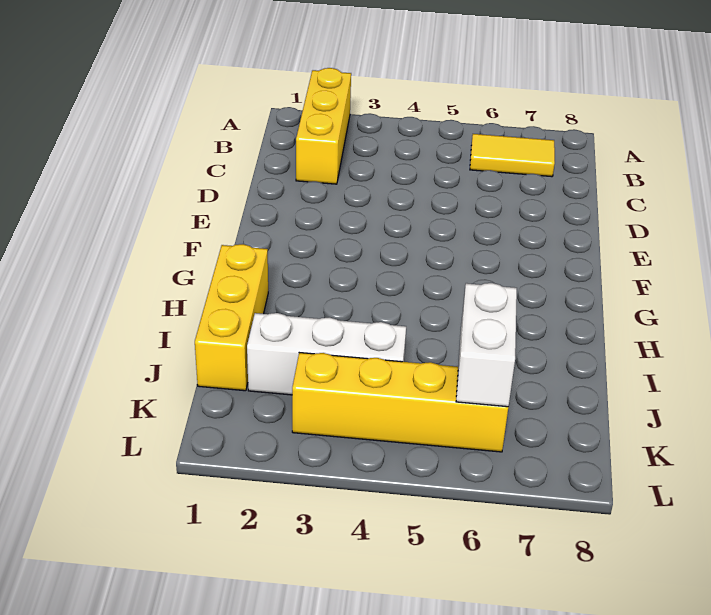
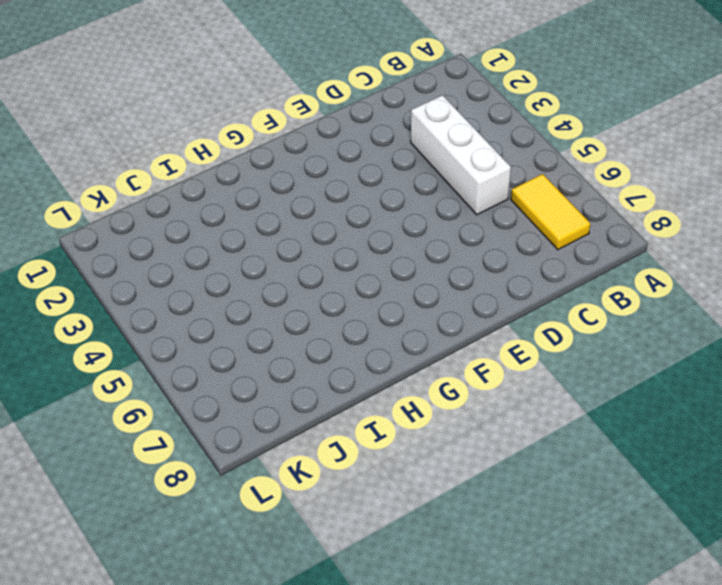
white brick C3:C5 level 1 -> white brick J2:J4 level 1
none -> yellow brick A2:C2 level 1
none -> yellow brick H1:J1 level 1

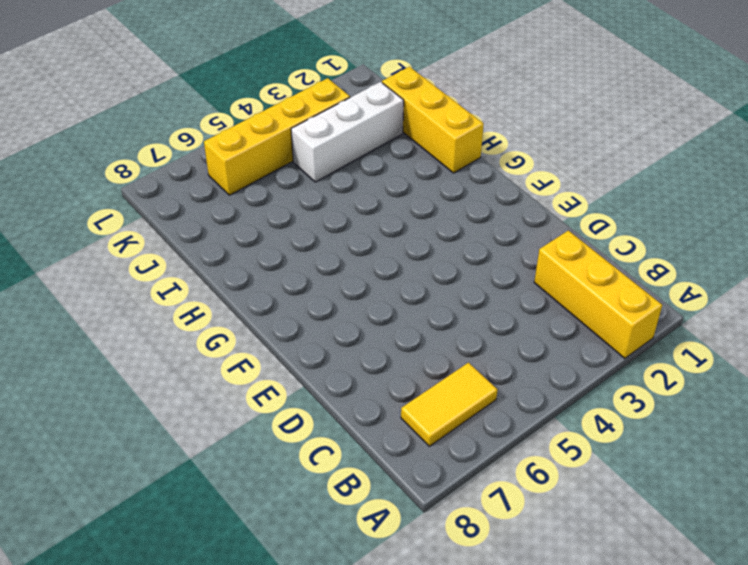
none -> white brick J6:K6 level 2

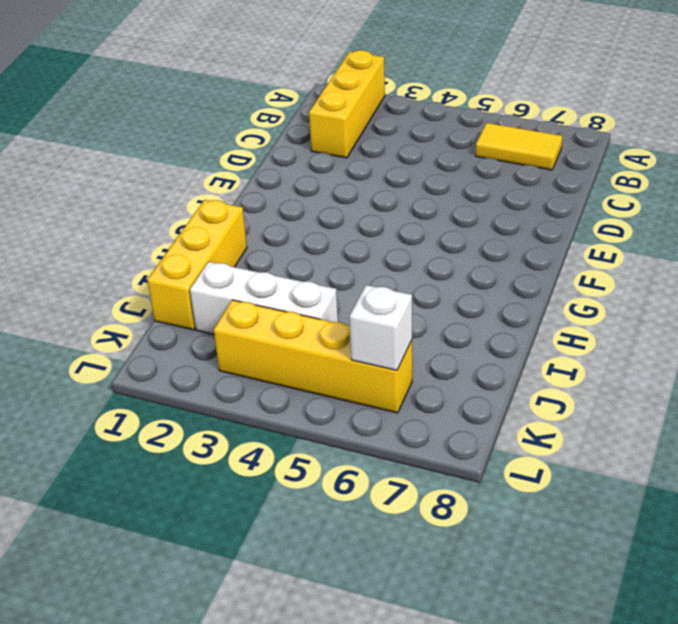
white brick K6 level 2 -> white brick J6:K6 level 2

